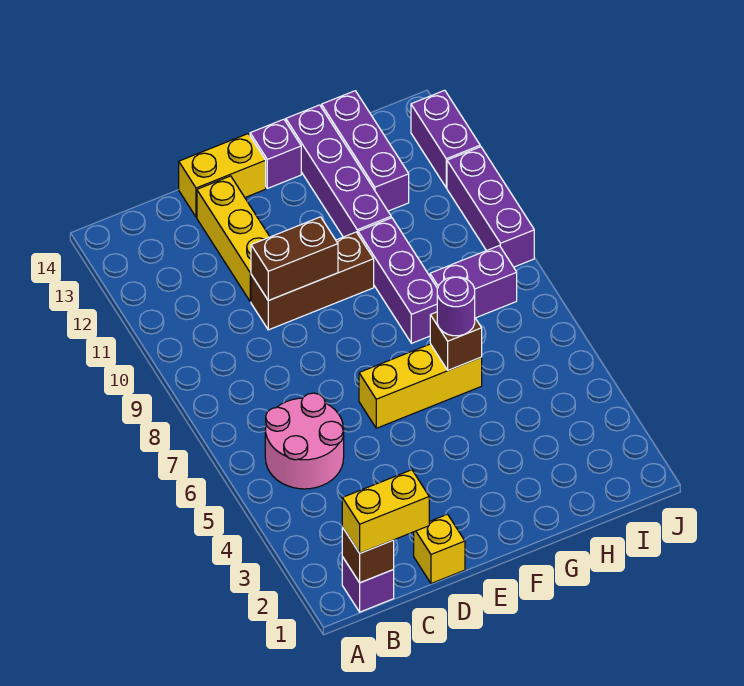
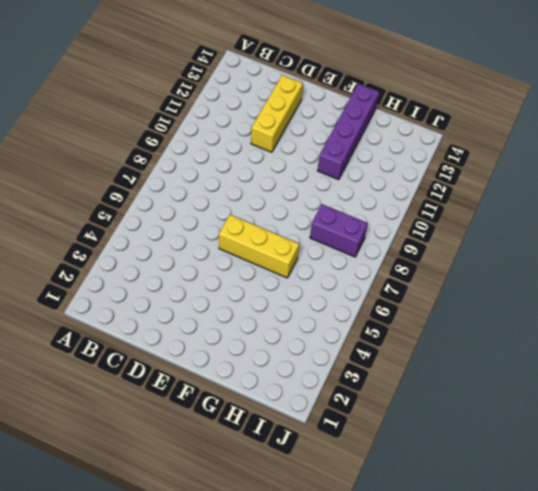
none -> purple brick B1 level 1
none -> pink round brick B5:C6 level 1
none -> yellow brick D1 level 1

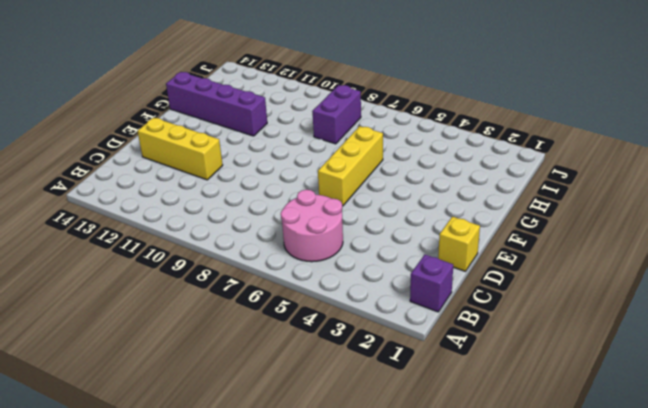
none -> brown brick D10:F10 level 1
none -> yellow brick D14:E14 level 1
none -> purple brick F14 level 1

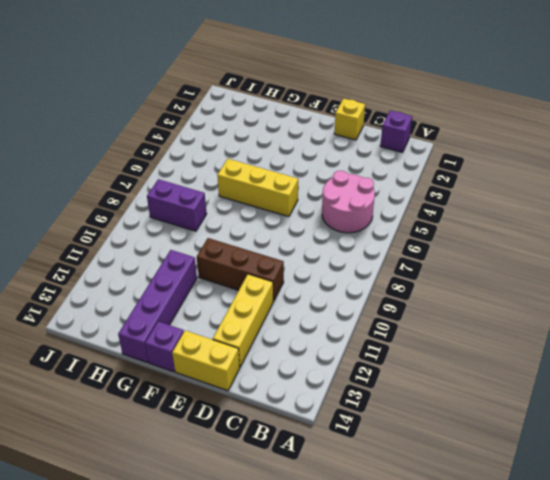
none -> purple brick G8:G10 level 1
none -> purple brick H12:H14 level 1
none -> purple brick J9:J11 level 1

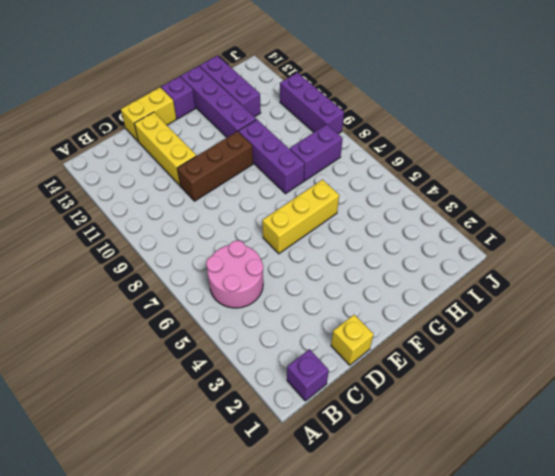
none -> purple brick J12:J13 level 1
none -> brown brick B1 level 2
none -> brown brick D10:E10 level 2

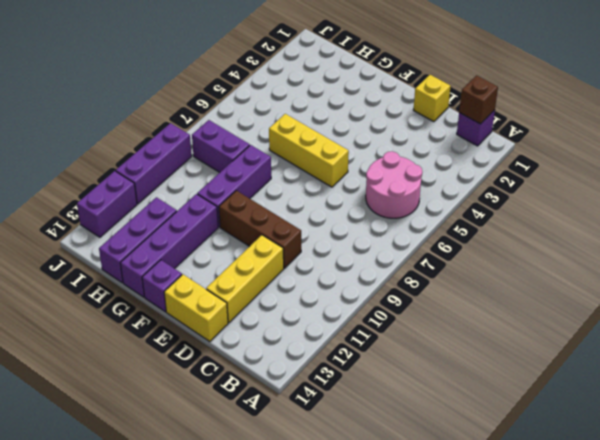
none -> brown brick D10:E10 level 2
none -> brown brick G6 level 2
none -> yellow brick B1:C1 level 3

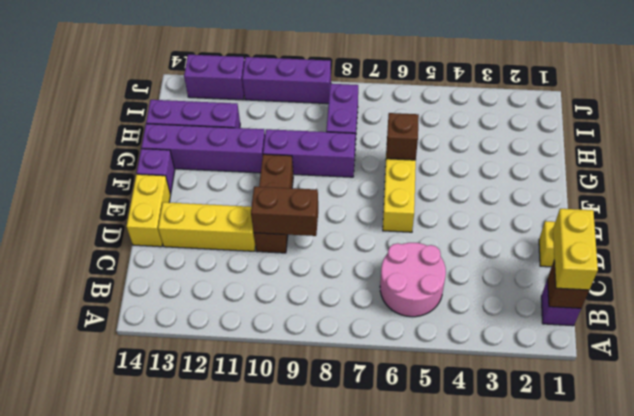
brown brick D9:D10 level 2 -> brown brick D10:E10 level 2
none -> purple round brick G6 level 3

